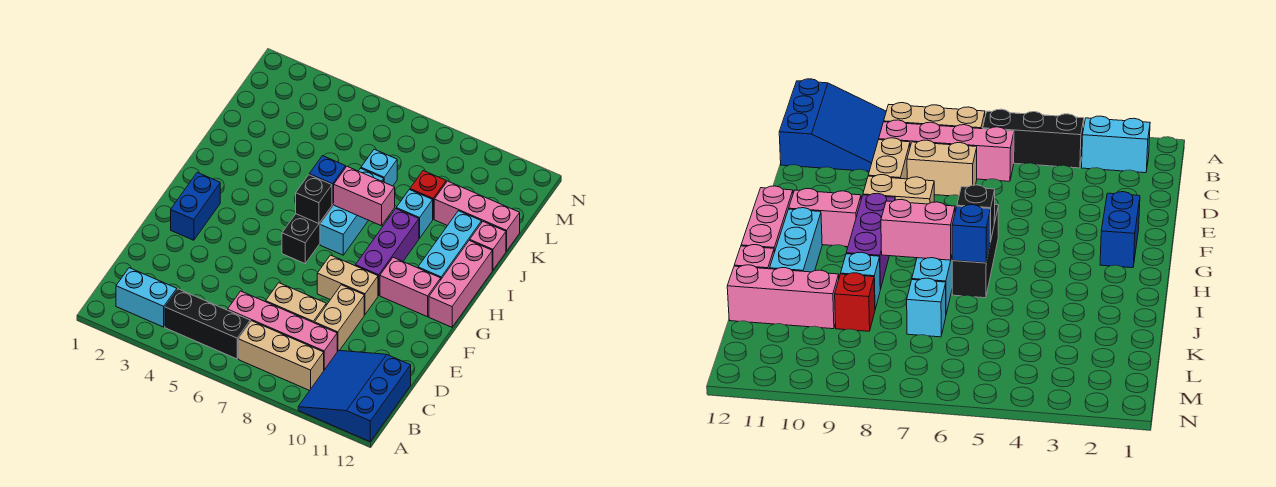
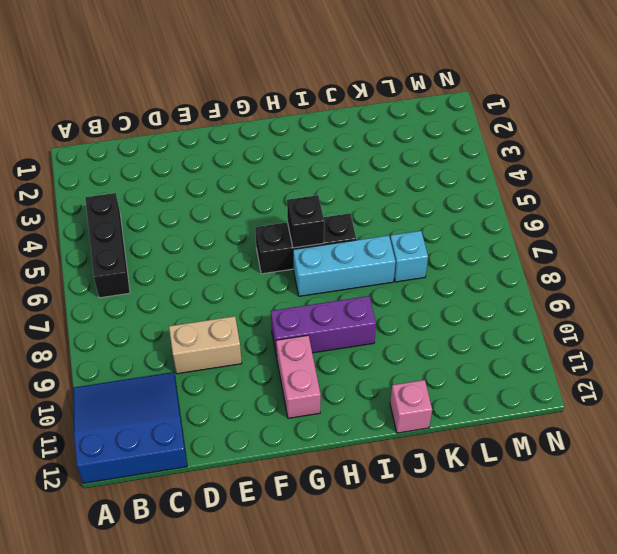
none -> cyan brick B2:B3 level 1
none -> tan brick B7:B9 level 1
none -> pink brick C6:C9 level 1

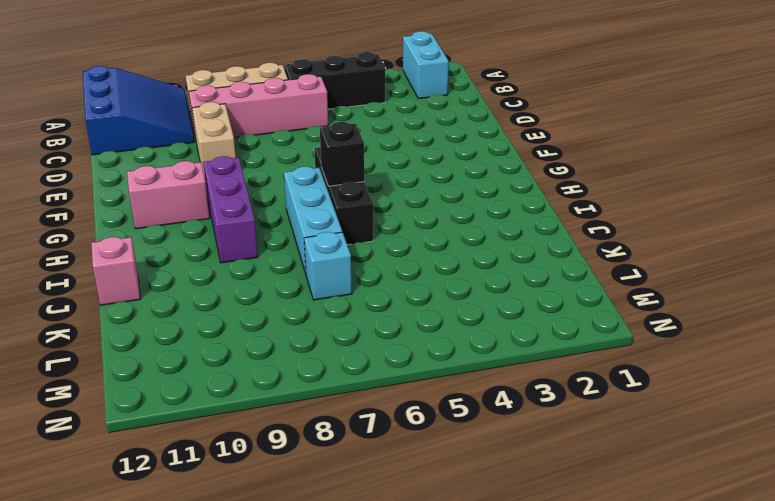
cyan brick A2:B2 level 1 -> cyan brick B2:B3 level 1
none -> tan brick D7:D8 level 1
none -> blue brick F2:G2 level 1
none -> tan brick F8:F9 level 1

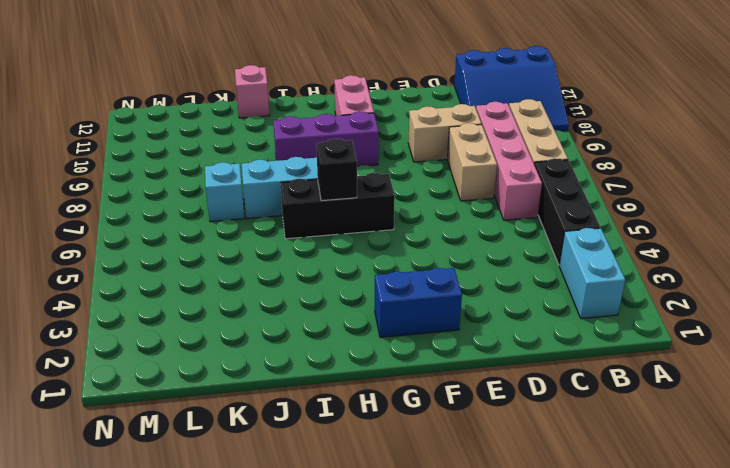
none -> tan brick F8:F9 level 1
none -> pink brick G12:I12 level 1
none -> cyan brick H11:J11 level 1

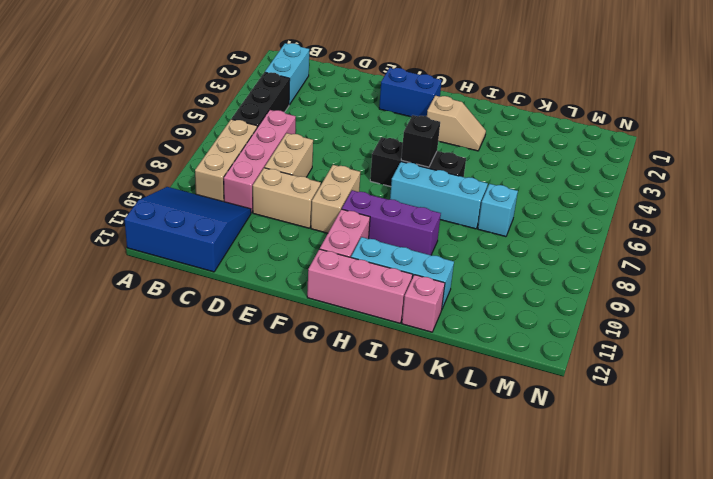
tan slope H3:I3 level 1 top H -> none
none -> cyan brick J9 level 1
none -> red brick K9 level 1
none -> pink brick K10:K12 level 1

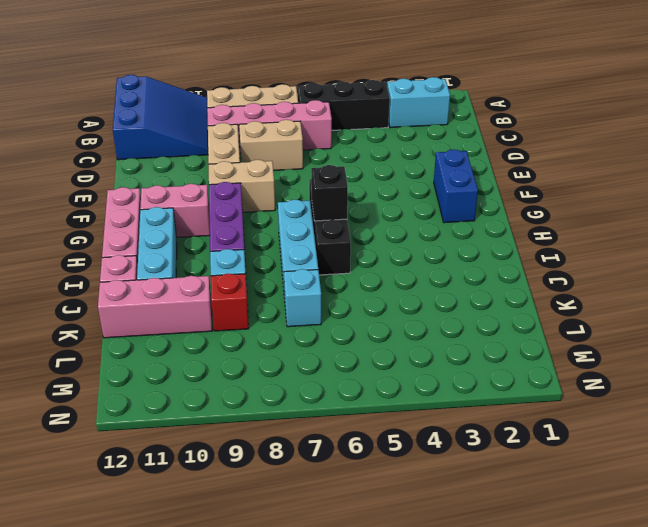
none -> blue brick I6 level 2
none -> pink brick I7:I8 level 2

